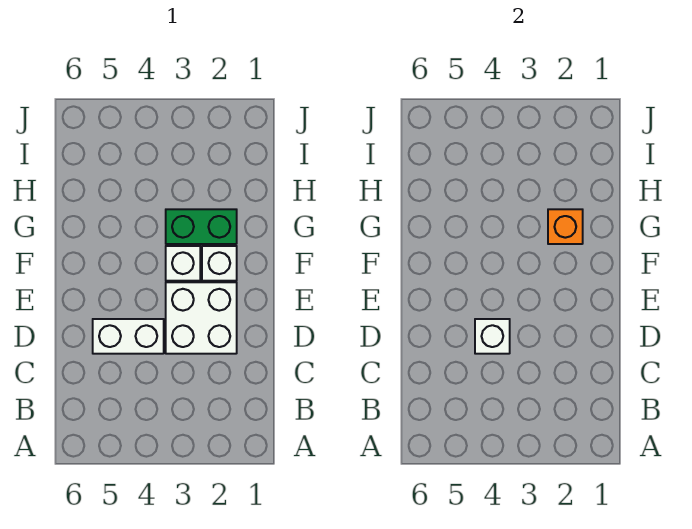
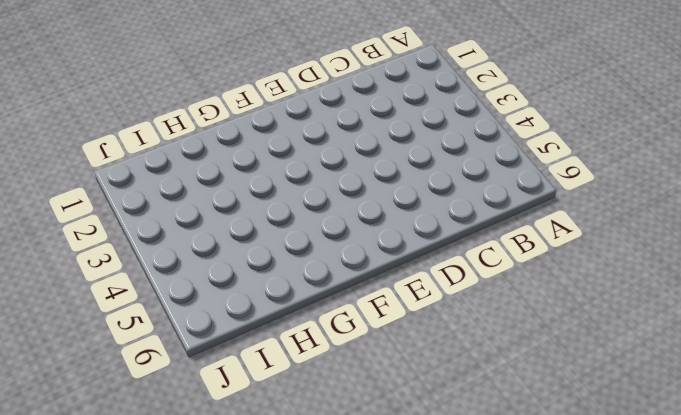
none -> white brick D2:E3 level 1
none -> white brick D4:D5 level 1

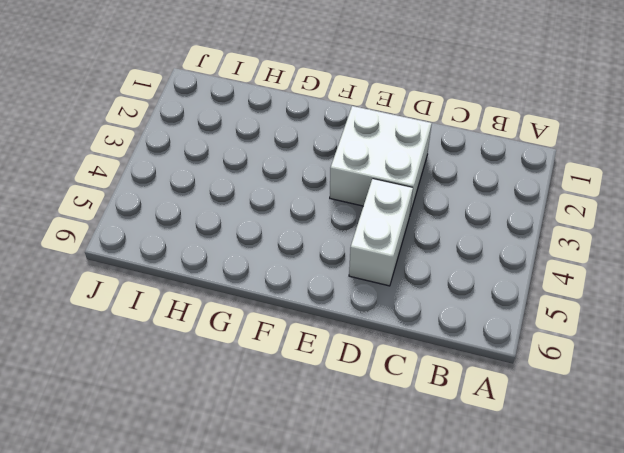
none -> white brick F2 level 1
none -> white brick F3 level 1

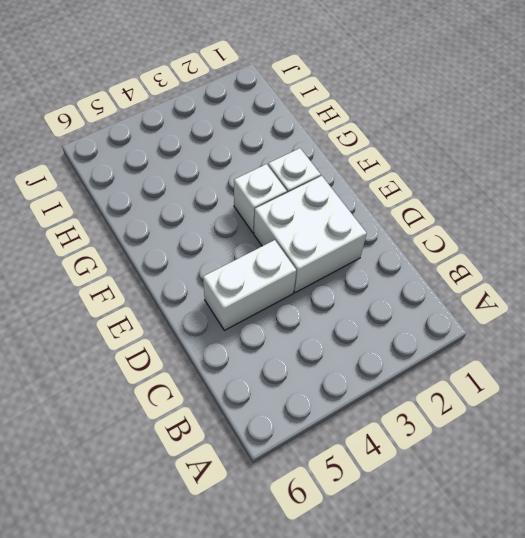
none -> green brick G2:G3 level 1
none -> white brick D4 level 2

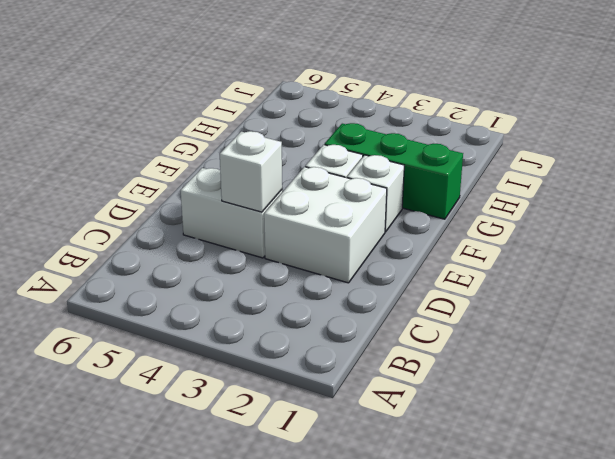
green brick G1:G3 level 1 -> green brick G2:G3 level 1
none -> orange brick G2 level 2

